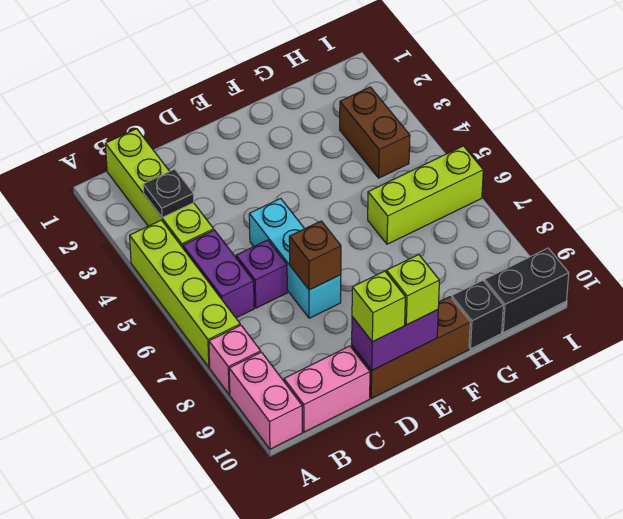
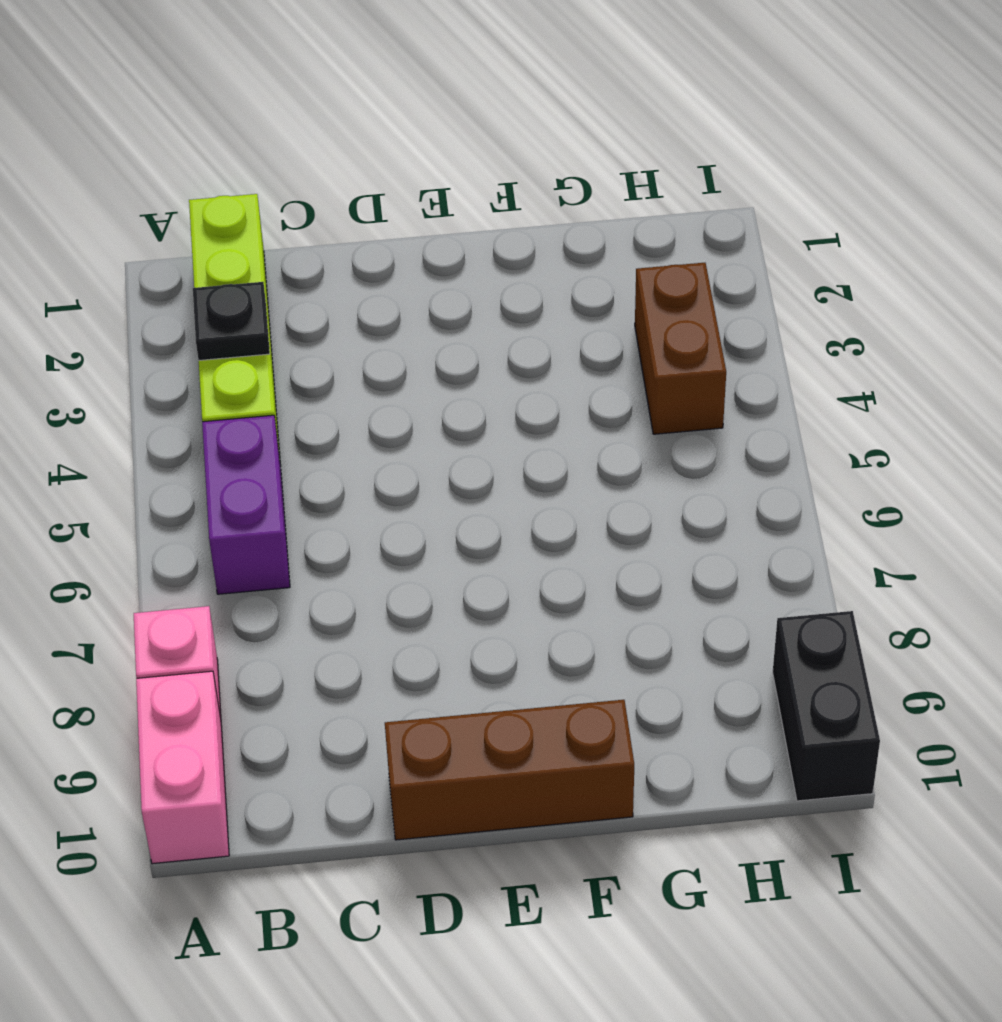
black brick I9:I10 level 1 -> black brick H10:I10 level 1
none -> lime brick A4:A7 level 1
none -> pink brick B10:C10 level 1
none -> purple brick C6 level 1

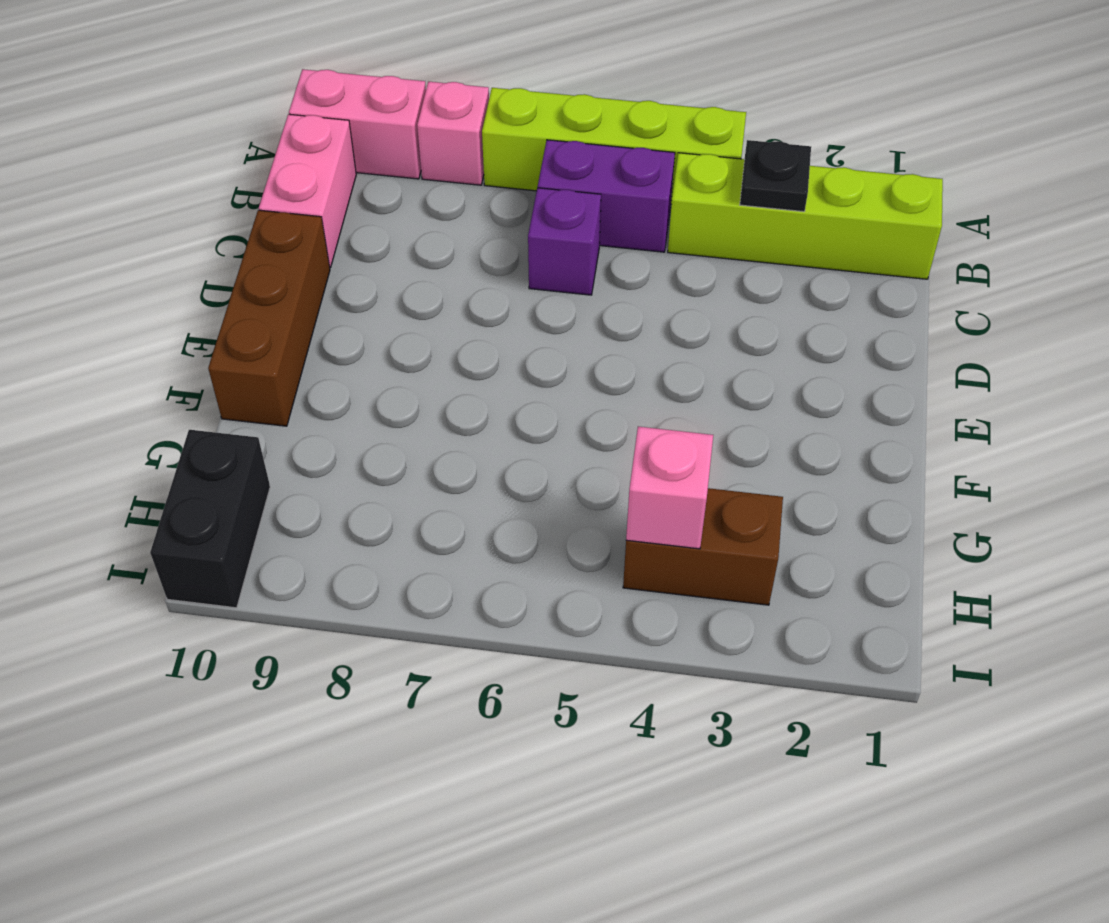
pink brick H4 level 2 -> none
none -> cyan brick D5:D7 level 1
none -> lime brick G6:I6 level 1
none -> black brick G10 level 1

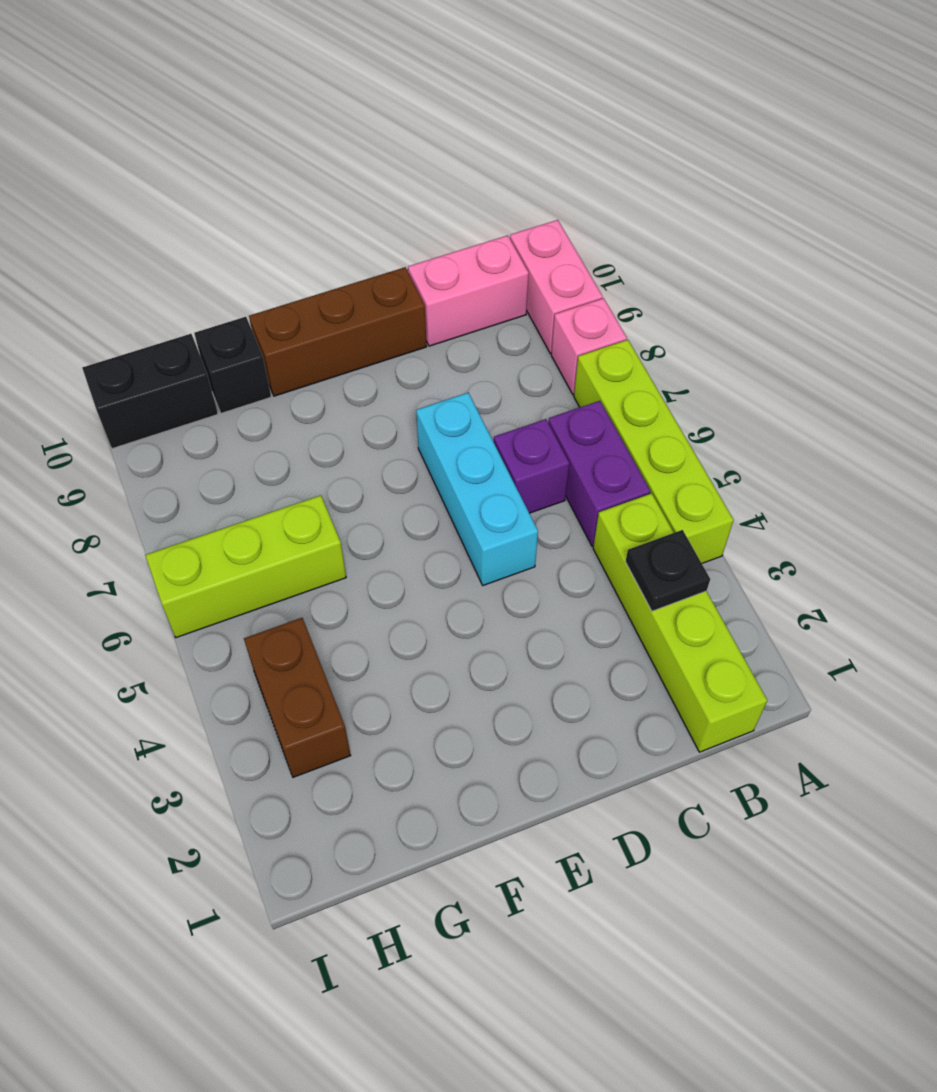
none -> brown brick D7 level 2
none -> purple brick D10:E10 level 2
none -> lime brick D10 level 3

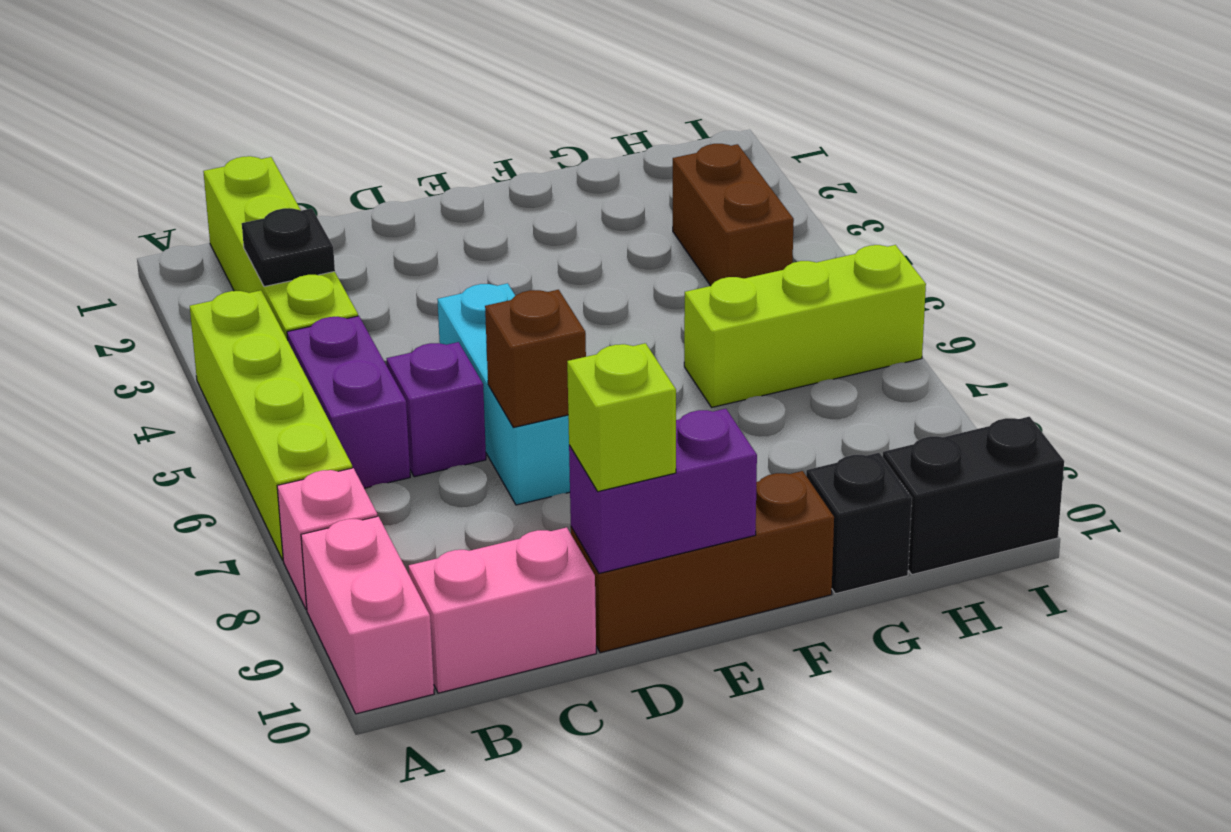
none -> lime brick E10 level 3

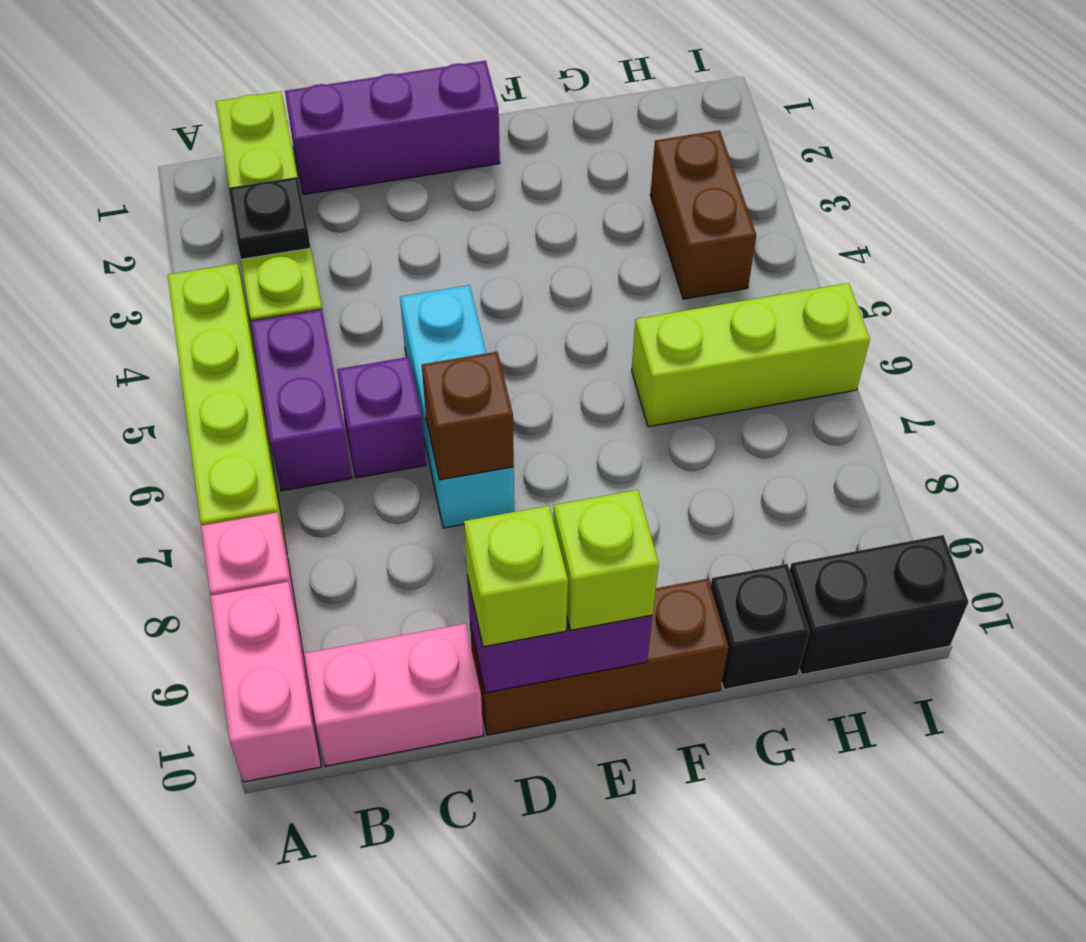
purple brick C1:E1 level 1 -> none

